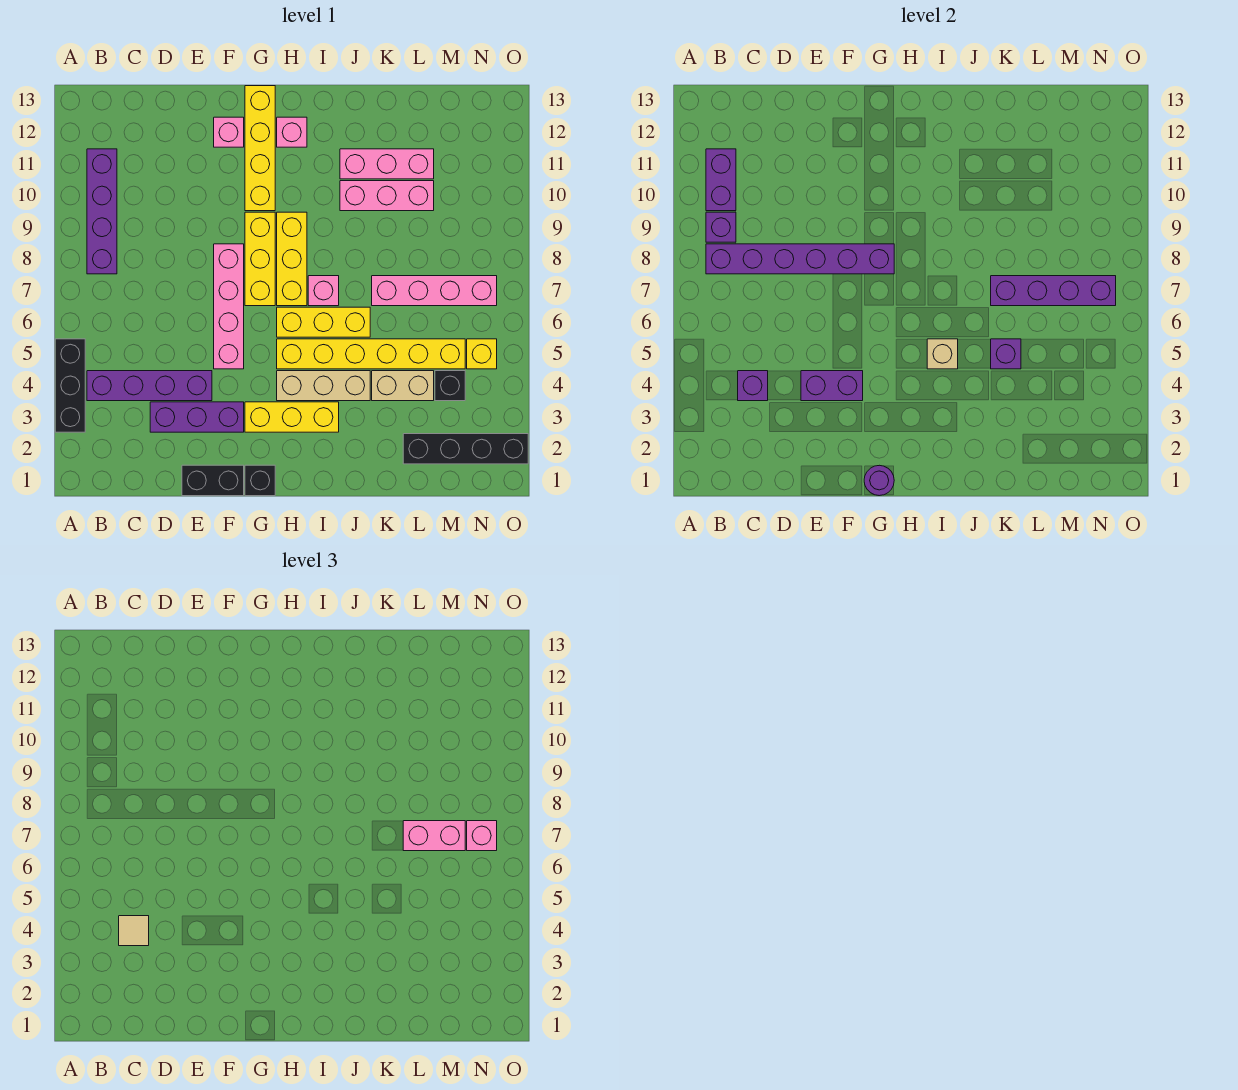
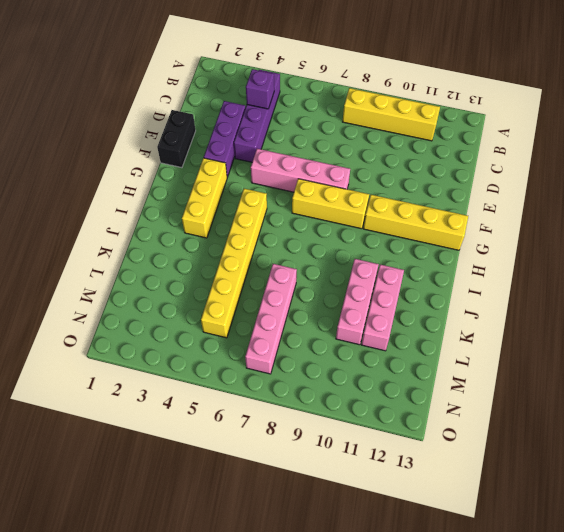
yellow brick B8:B11 level 1 -> purple brick B8:B11 level 1
none -> black brick A3:A5 level 1
none -> pink brick F12 level 1
none -> black brick G1 level 1
none -> tan brick H4:J4 level 1

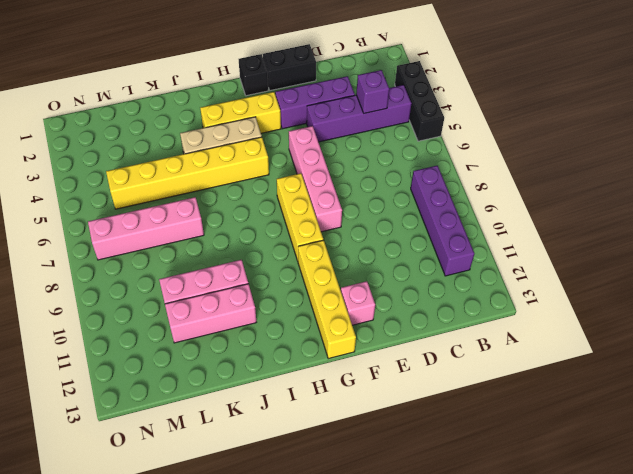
none -> yellow brick H6:J6 level 1
none -> yellow brick H7:H9 level 1
none -> pink brick H12 level 1
none -> pink brick I7 level 1

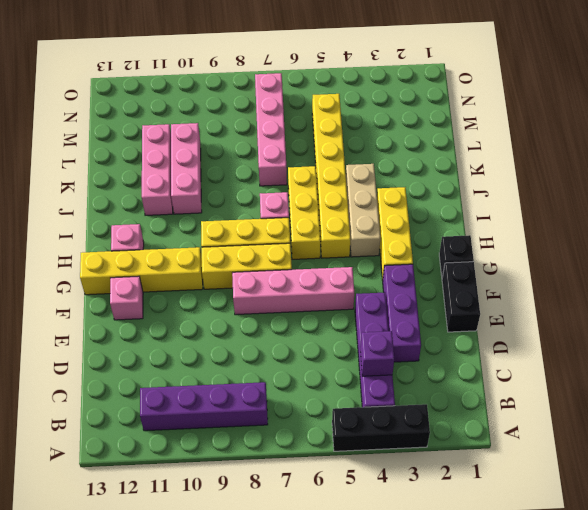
none -> tan brick K4:L4 level 1
none -> black brick L2:O2 level 1
none -> black brick M4 level 1
none -> yellow brick N5 level 1

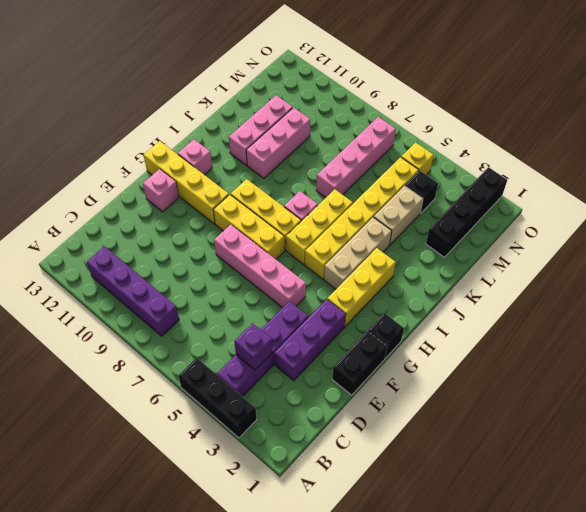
none -> purple brick B8:G8 level 2
none -> purple brick B9 level 2
none -> purple brick B10:B11 level 2
none -> purple brick E4:F4 level 2

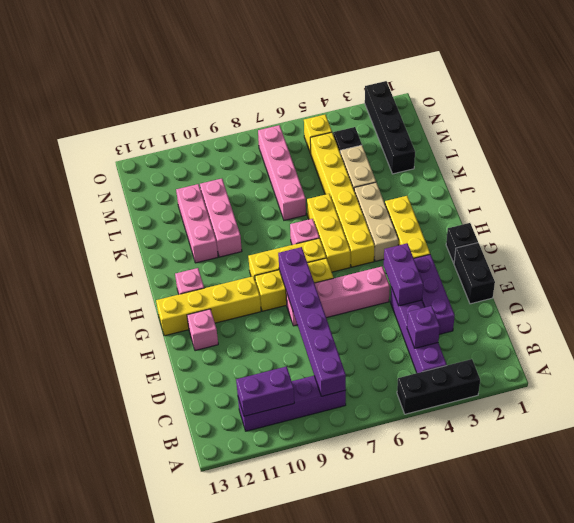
none -> purple brick B9 level 2
none -> purple round brick G1 level 2
none -> tan brick I5 level 2
none -> purple brick K5 level 2

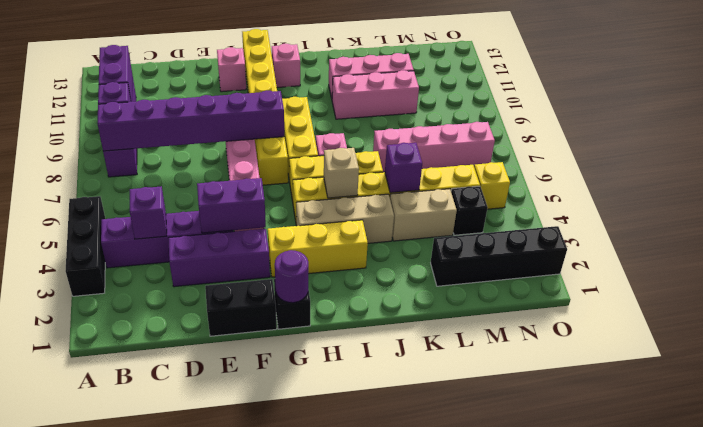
none -> purple brick K7:N7 level 2
none -> tan tile C4 level 3
none -> pink brick L7:M7 level 3
none -> pink brick N7 level 3

